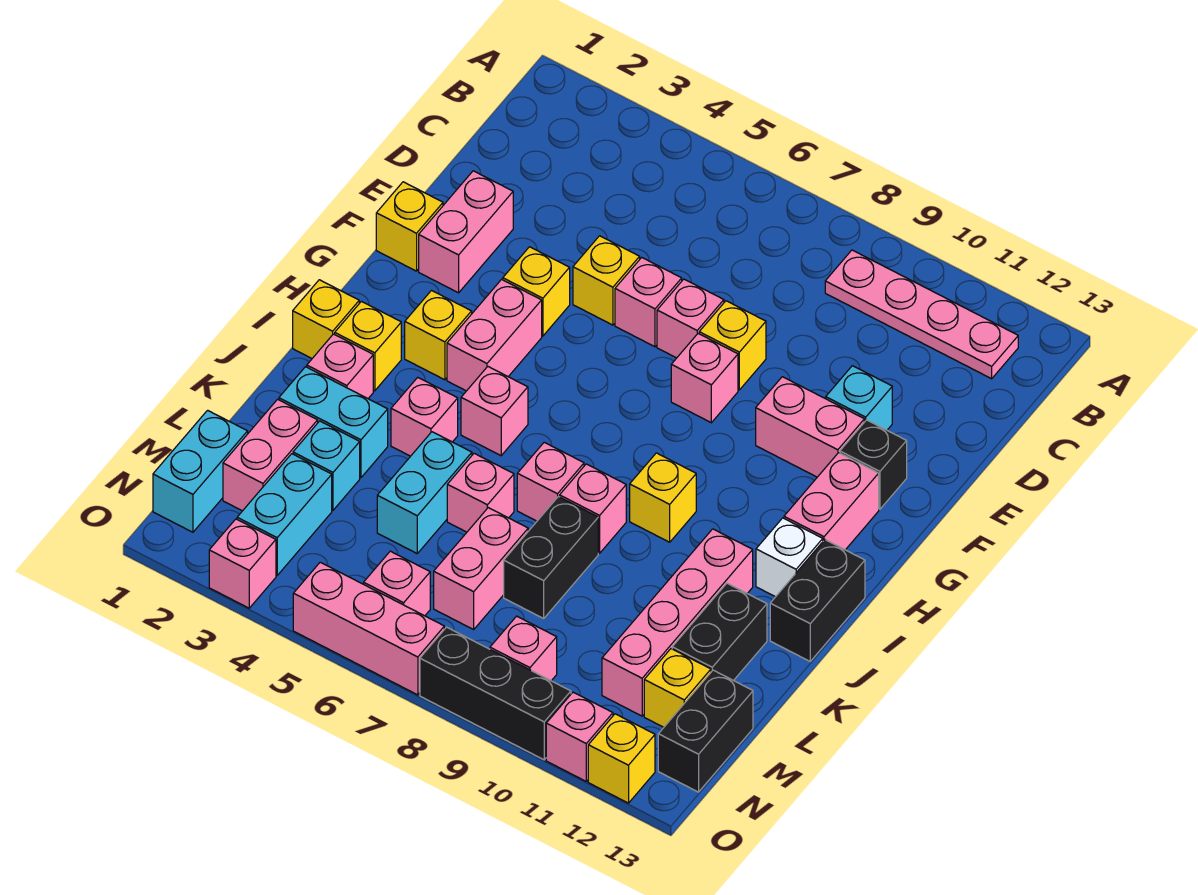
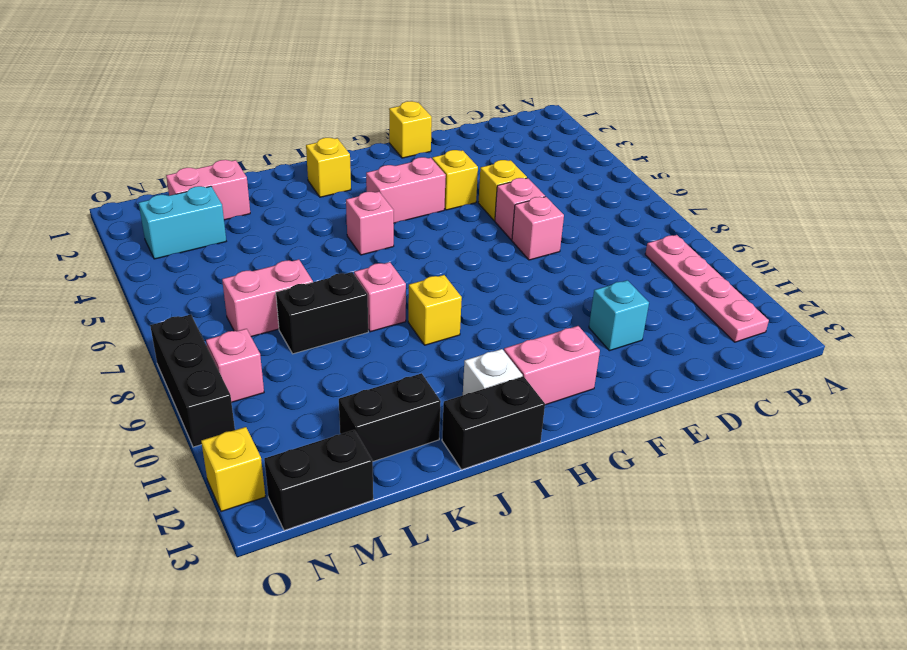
none -> pink brick E2:F2 level 1
none -> yellow brick E8 level 1
none -> pink brick F8 level 1
none -> pink brick F10:F11 level 1

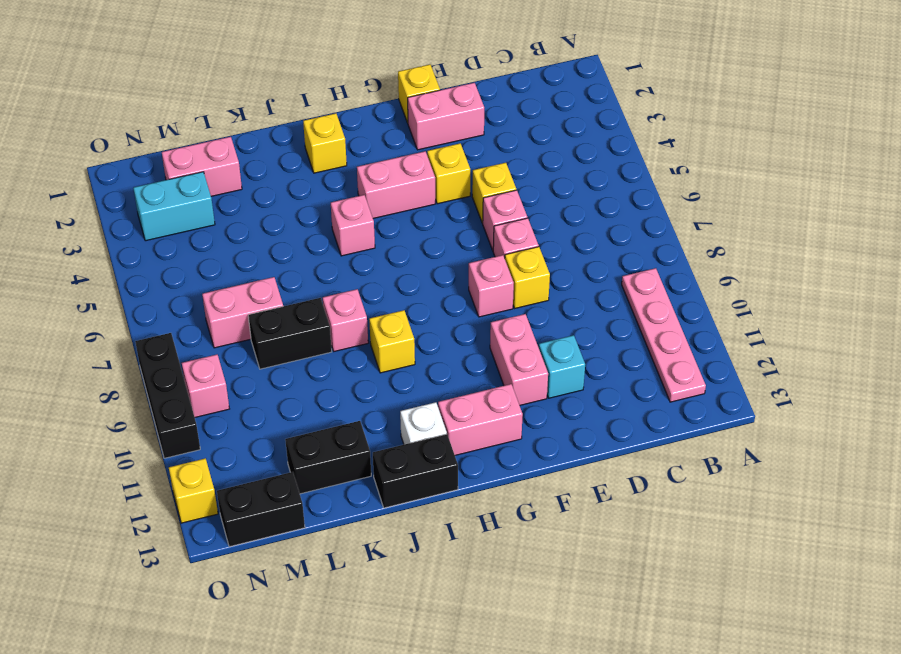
none -> black brick F12 level 1
none -> yellow brick H3 level 1
none -> yellow brick I1 level 1
none -> pink brick J2 level 1

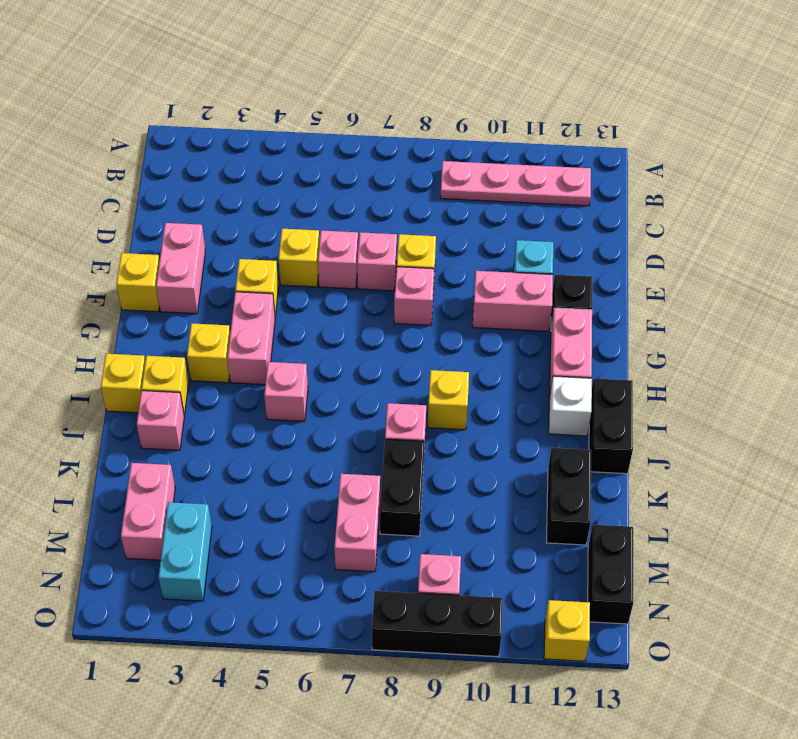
none -> pink brick J4 level 1
none -> pink brick J7 level 1
none -> pink brick J11:M11 level 1
none -> cyan brick K2:K3 level 1

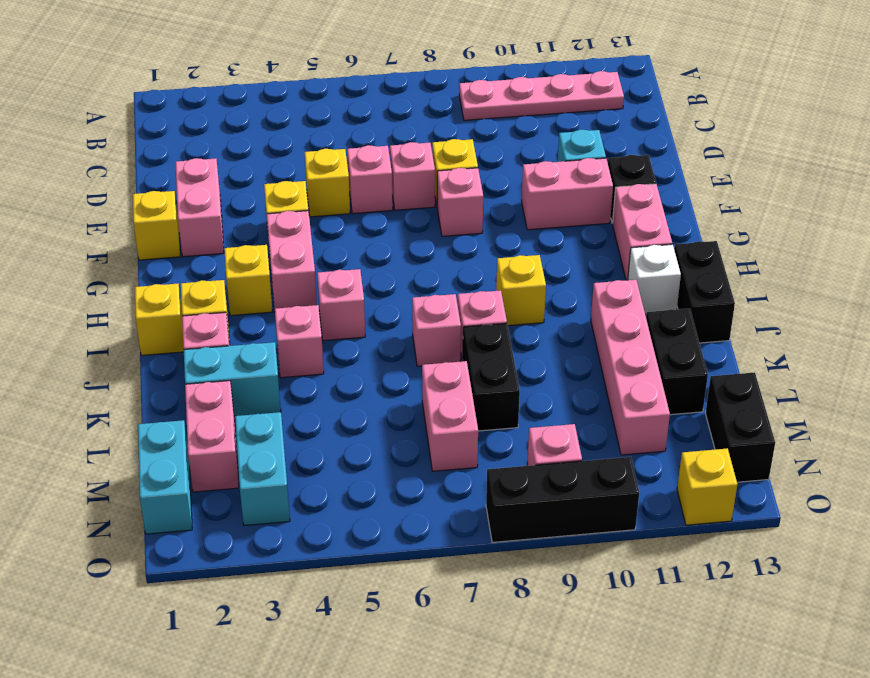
none -> cyan brick K5:L5 level 1
none -> pink brick K6 level 1
none -> cyan brick L3 level 1
none -> yellow brick M12 level 1

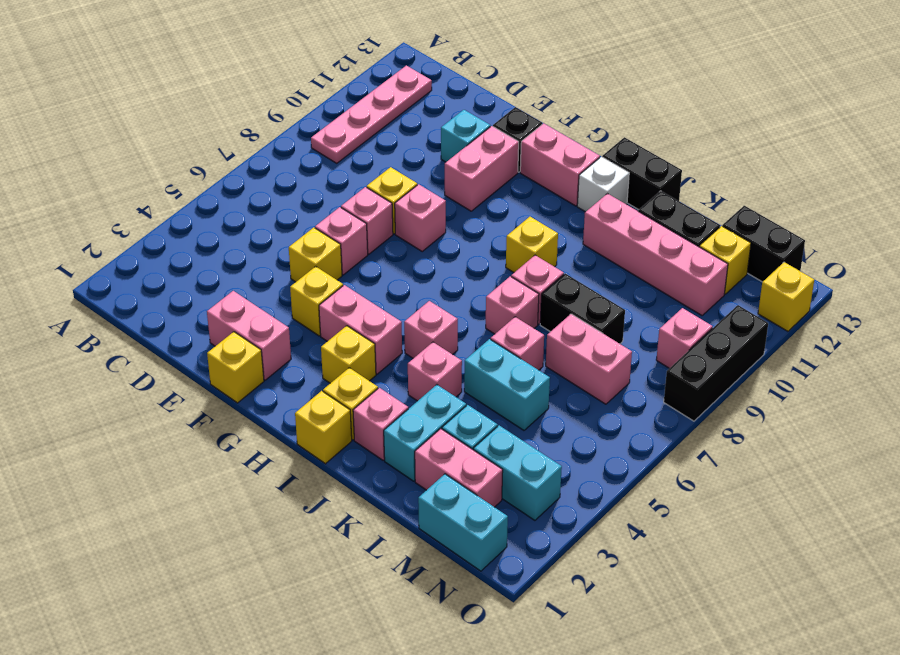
none -> pink brick N6 level 1
none -> pink brick O3 level 1
none -> pink brick O5:O7 level 1
none -> pink brick O11 level 1

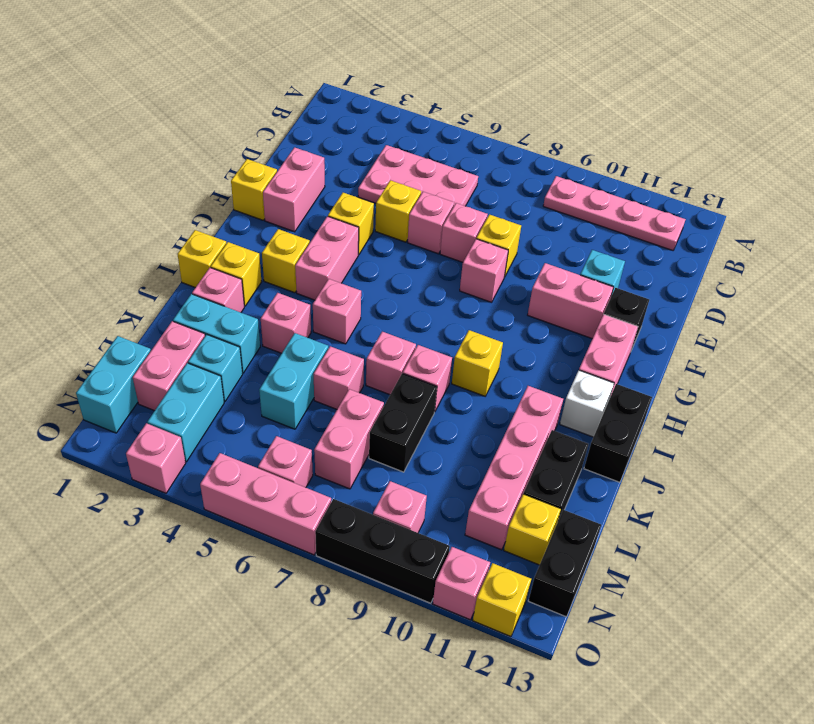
pink plate C4:D6 level 1 -> none

